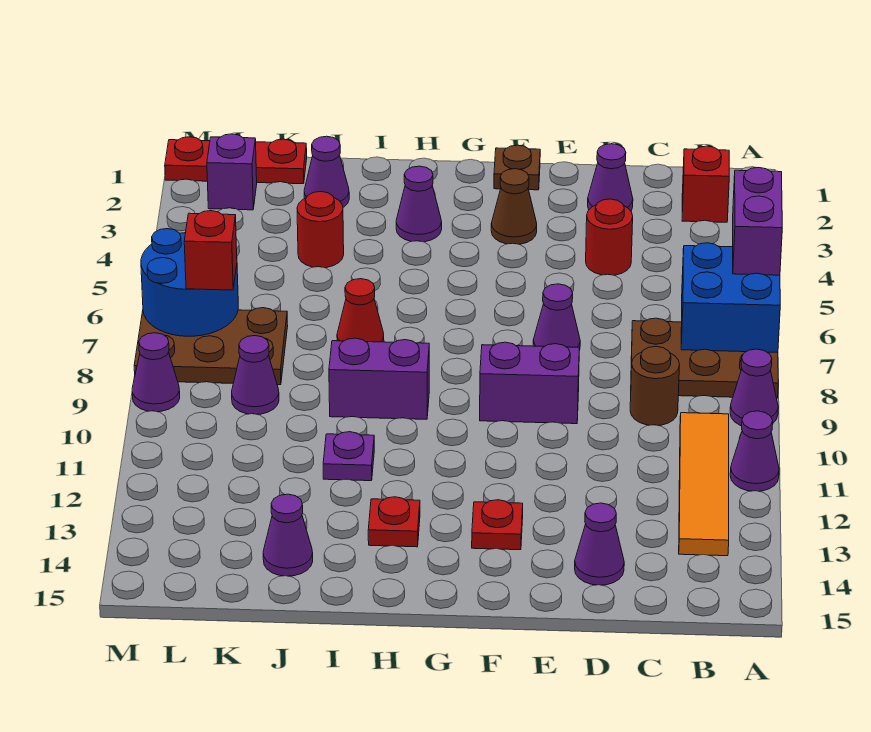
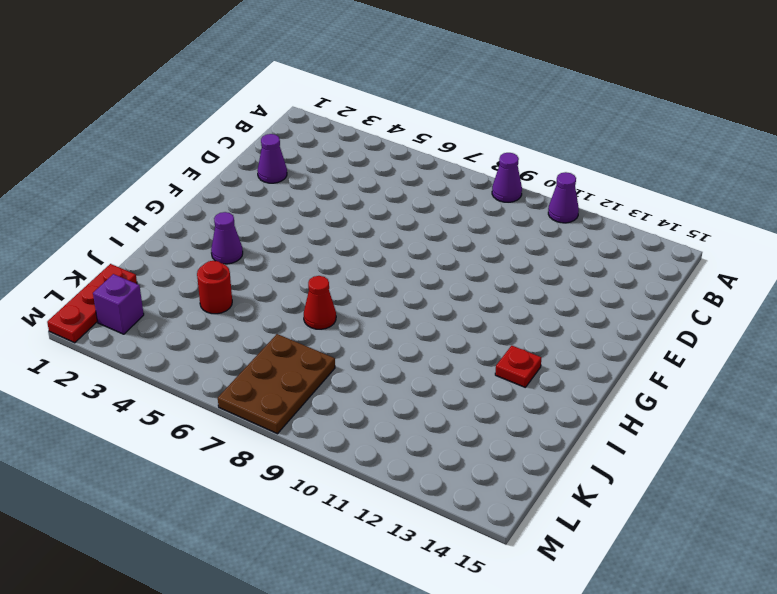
none -> brown plate A7:C8 level 1
none -> red brick B2 level 1
none -> orange tile B10:B13 level 1
none -> brown round brick C9 level 1

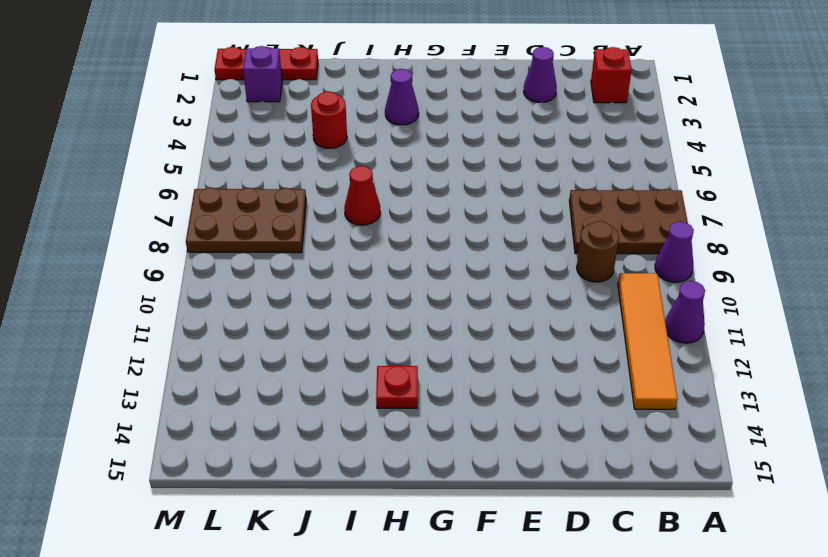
none -> red round brick D4 level 1
none -> purple cone D14 level 1
none -> purple cone E7 level 1
none -> purple brick E9:F9 level 1

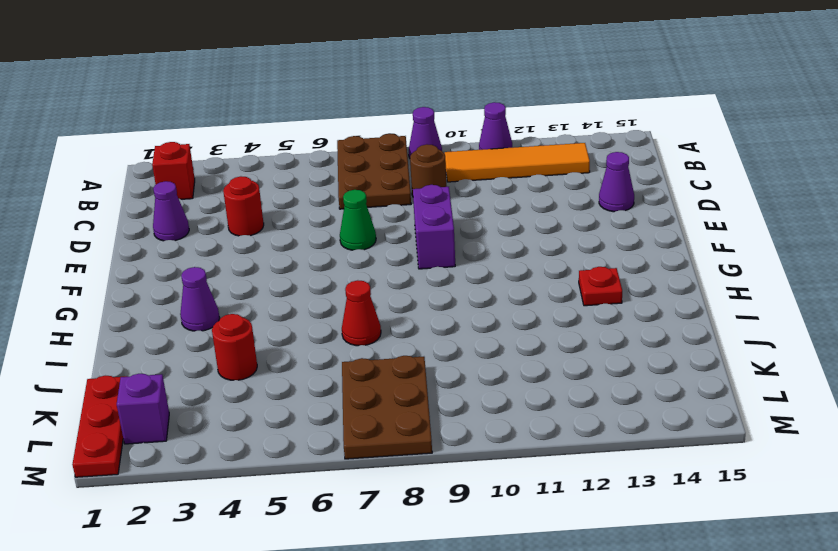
green cone E7 level 1 -> purple cone E7 level 1
none -> brown plate F1 level 1
none -> brown cone F3 level 1
none -> red plate F13 level 1
none -> purple brick H9:I9 level 1

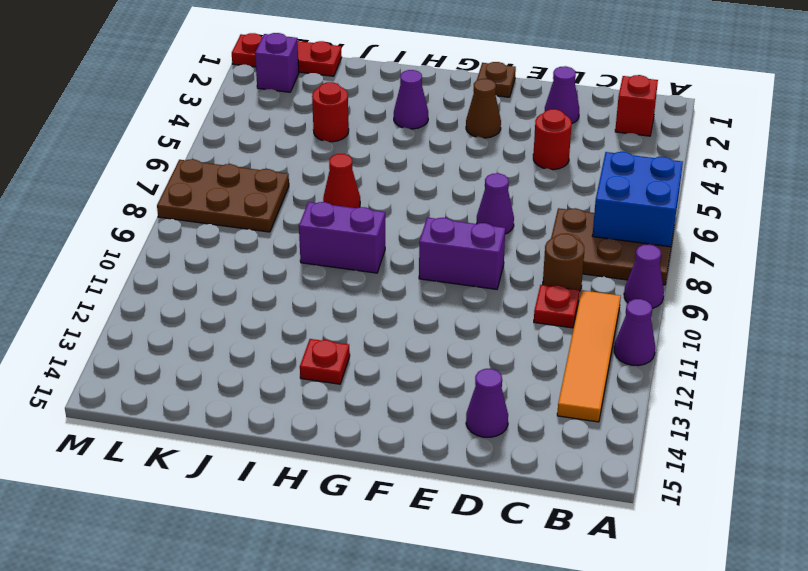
red plate C10 level 1 -> red plate F13 level 1
none -> purple plate I11 level 1
none -> purple cone J2 level 1
none -> purple cone J14 level 1
none -> purple cone K9 level 1

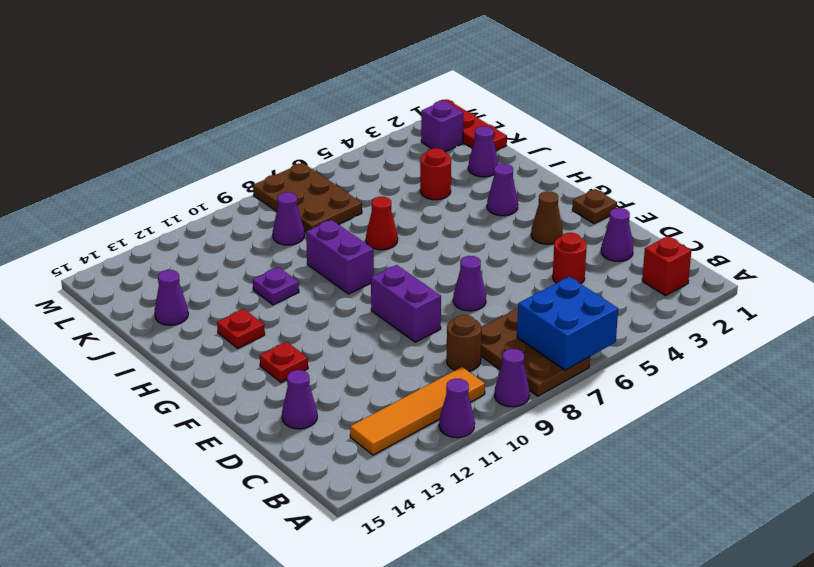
none -> purple cone M9 level 1
none -> blue round brick L6:M7 level 2
none -> purple brick A5:A6 level 3
none -> red brick L7 level 3

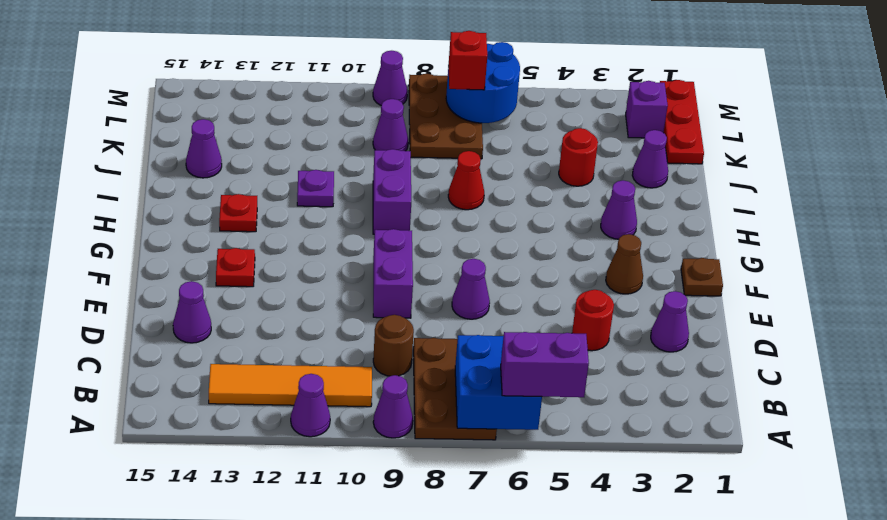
none -> red brick B2 level 1

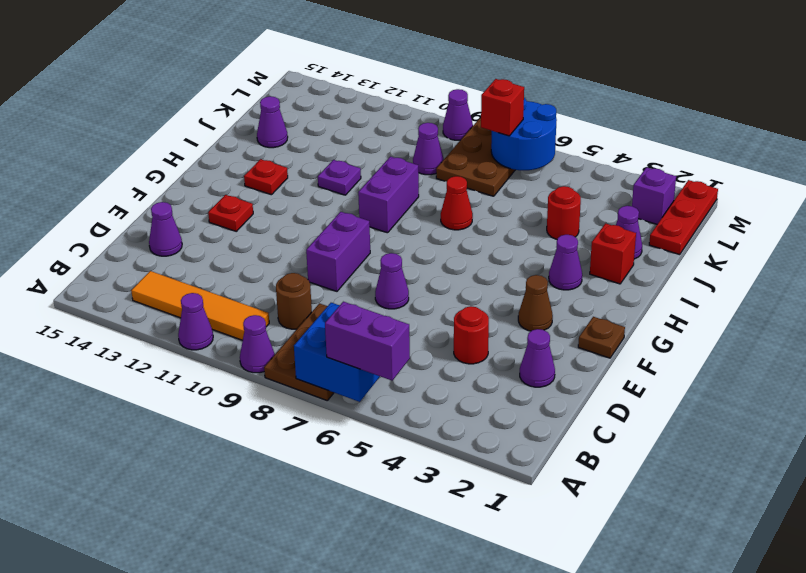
red brick I2 level 1 -> red brick B2 level 1

